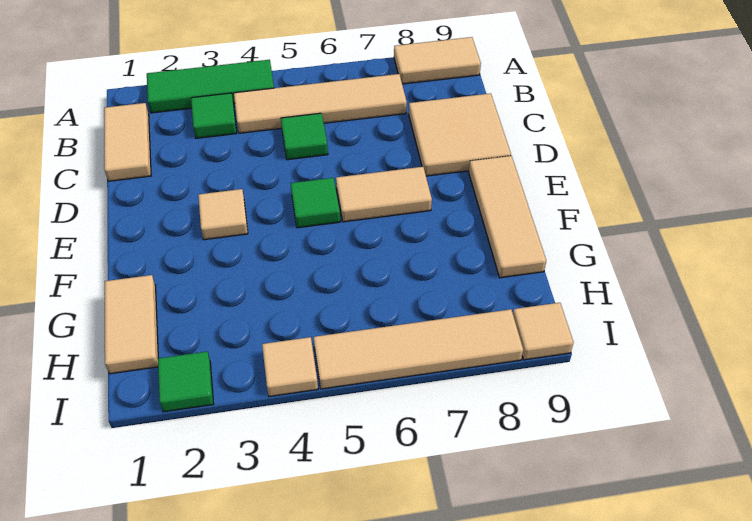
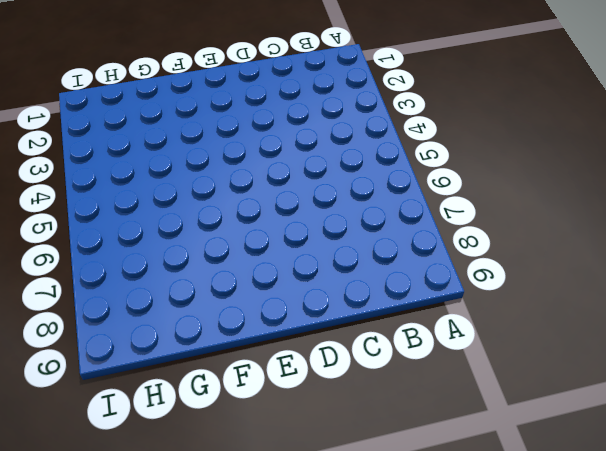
none -> green tile A2:A4 level 1
none -> tan tile A8:A9 level 1
none -> tan tile B1:C1 level 1

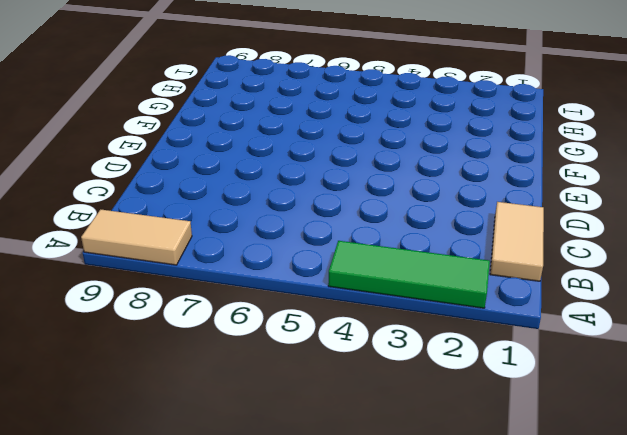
none -> green tile B3 level 1
none -> tan tile B4:B7 level 1
none -> green tile C5 level 1

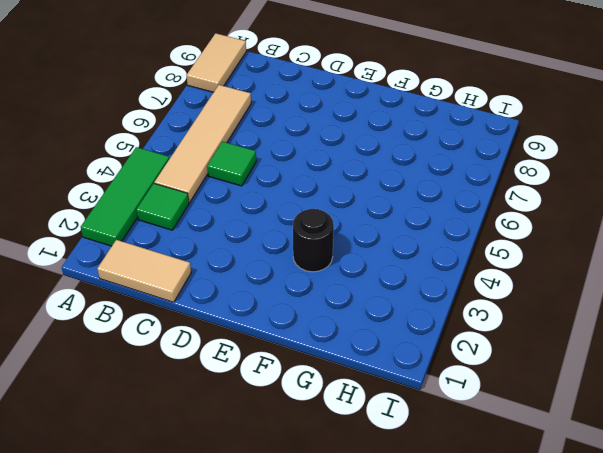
black round brick F3 level 1 -> none
none -> tan tile C8:D9 level 1
none -> tan tile E3 level 1
none -> green tile E5 level 1

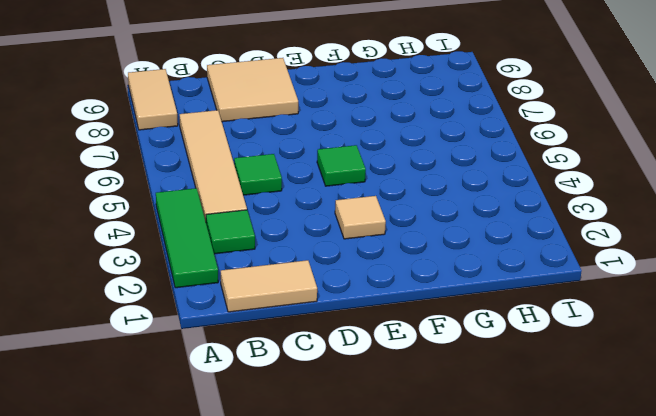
none -> tan tile E6:E7 level 1
none -> tan tile E9:G9 level 1
none -> tan tile G1:H1 level 1

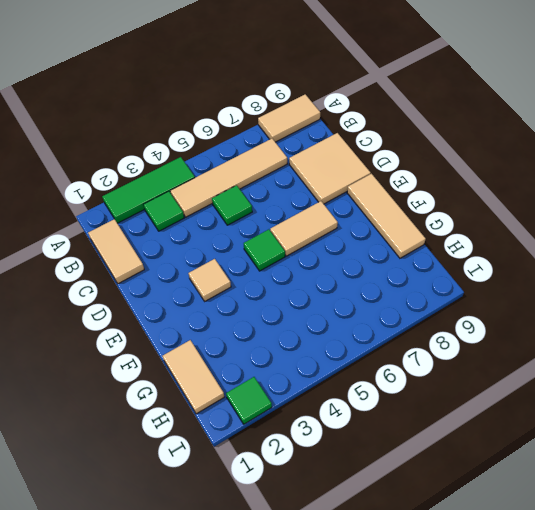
none -> tan tile I4 level 1
none -> tan tile I5:I8 level 1
none -> tan tile I9 level 1

